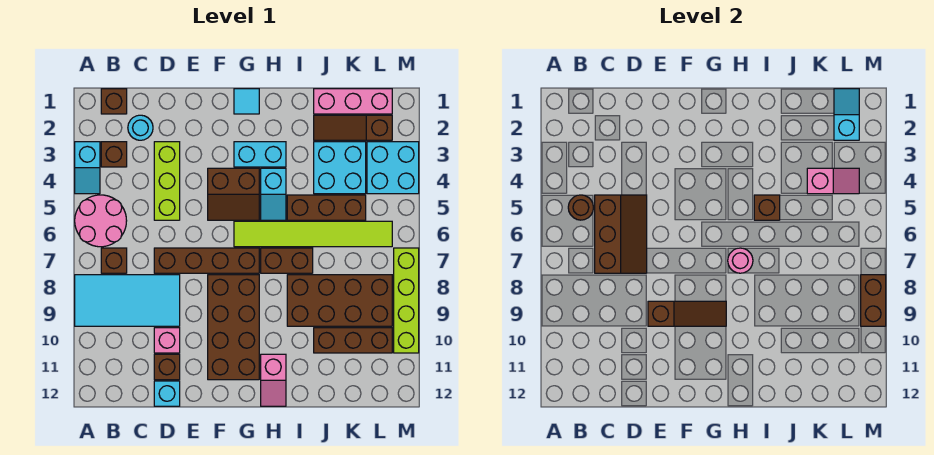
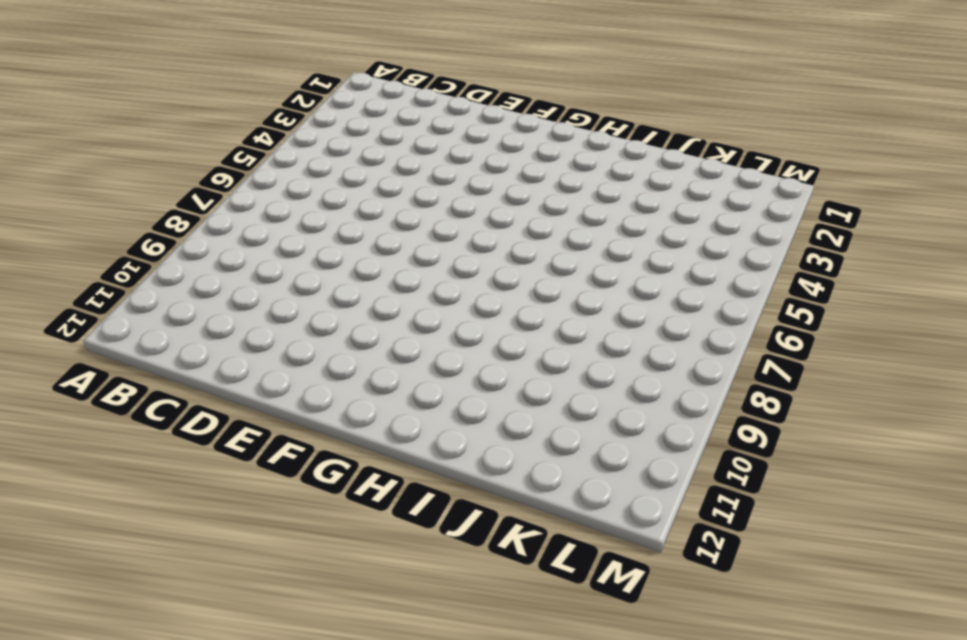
none -> cyan slope A3:A4 level 1 top 3
none -> pink round brick A5:B6 level 1
none -> cyan tile A8:D9 level 1
none -> brown brick B1 level 1

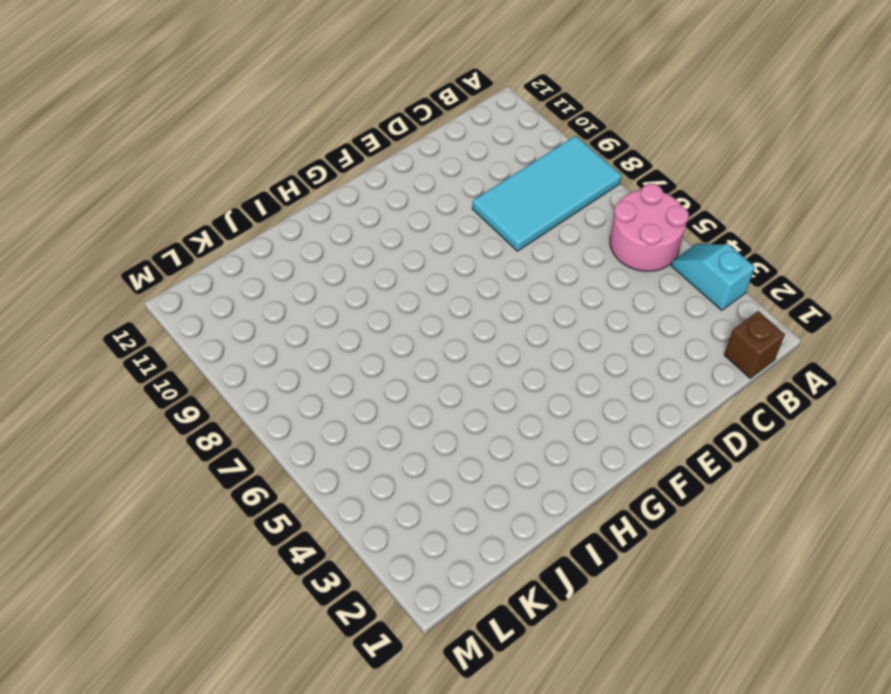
none -> brown brick B3 level 1
none -> brown brick B7 level 1
none -> cyan round brick C2 level 1
none -> lime brick D3:D5 level 1

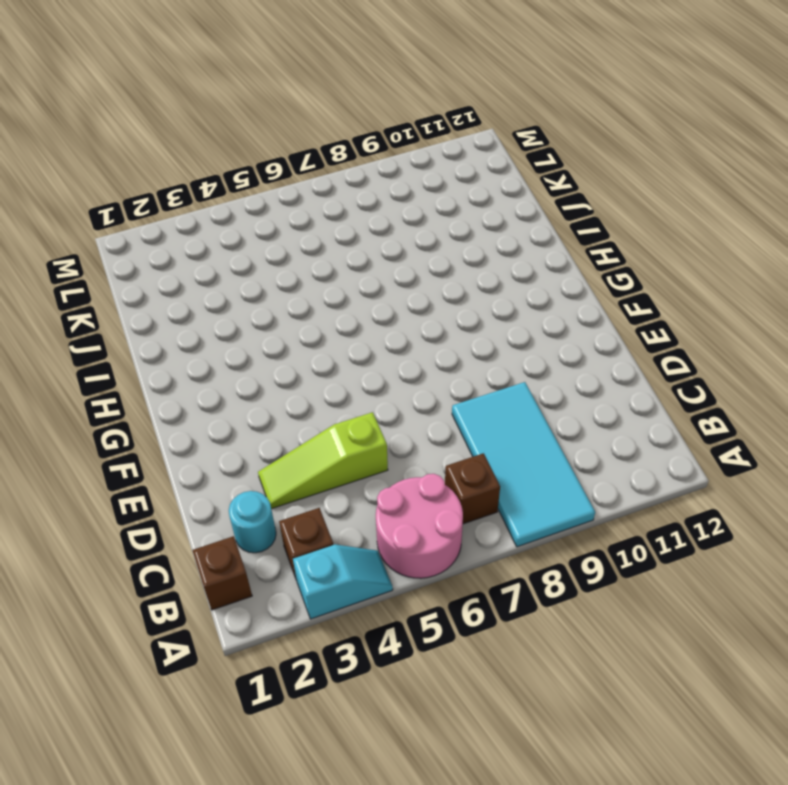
lime slope D3:D5 level 1 top 5 -> lime brick D3:D5 level 1
none -> brown brick D7:G7 level 1
none -> pink brick D10 level 1
none -> brown brick D11 level 1
none -> cyan brick D12 level 1

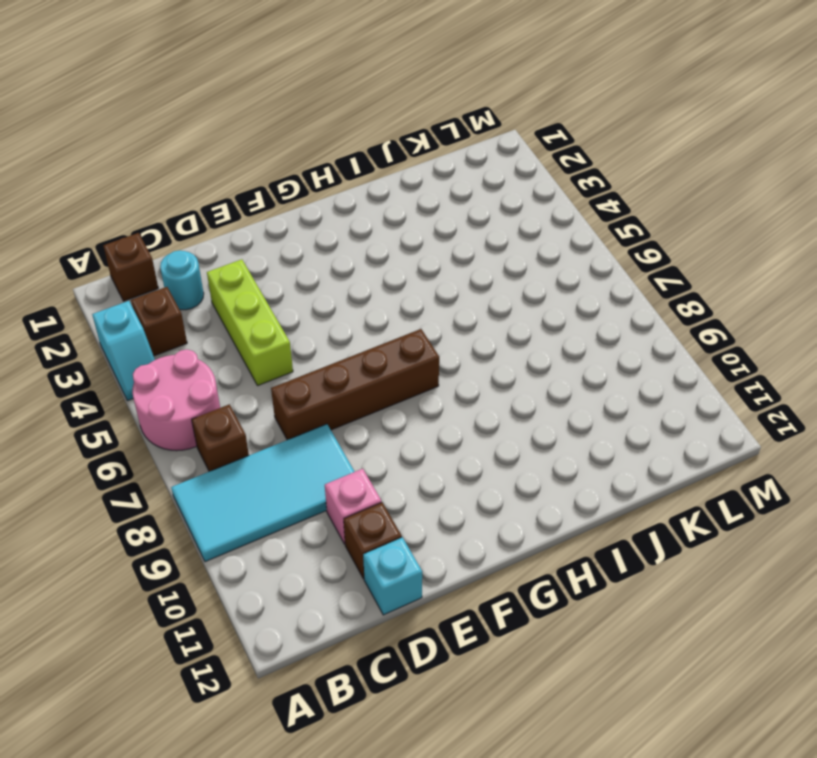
none -> brown slope F4:G5 level 1 top 4
none -> brown brick F8:G11 level 1
none -> cyan tile G1 level 1
none -> cyan brick G3:H3 level 1

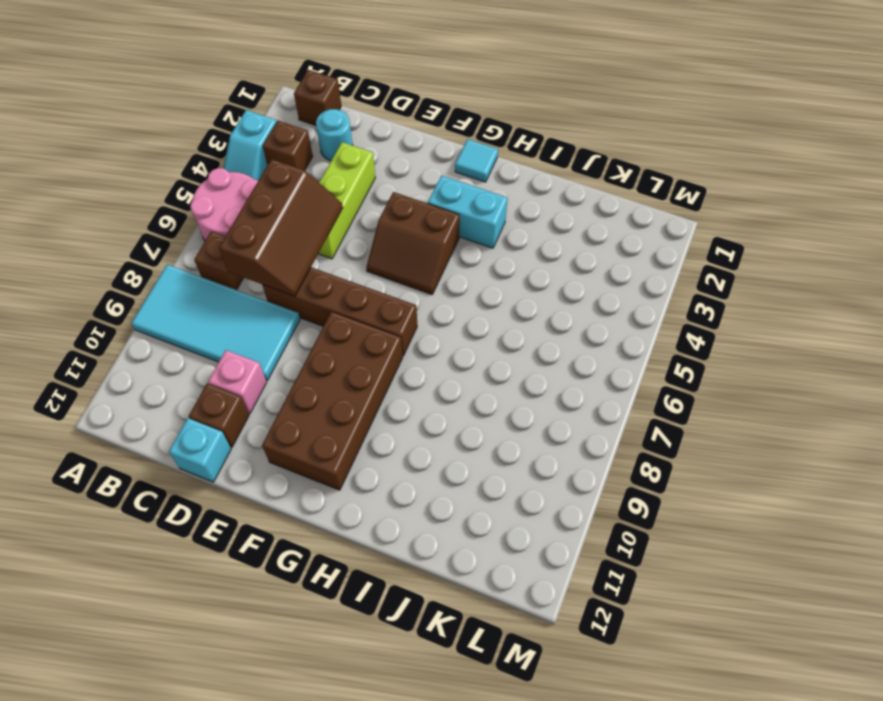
none -> lime tile G6:L6 level 1
none -> cyan slope H4:H5 level 1 top 4
none -> brown brick H7:I7 level 1
none -> pink slope H11:H12 level 1 top 11

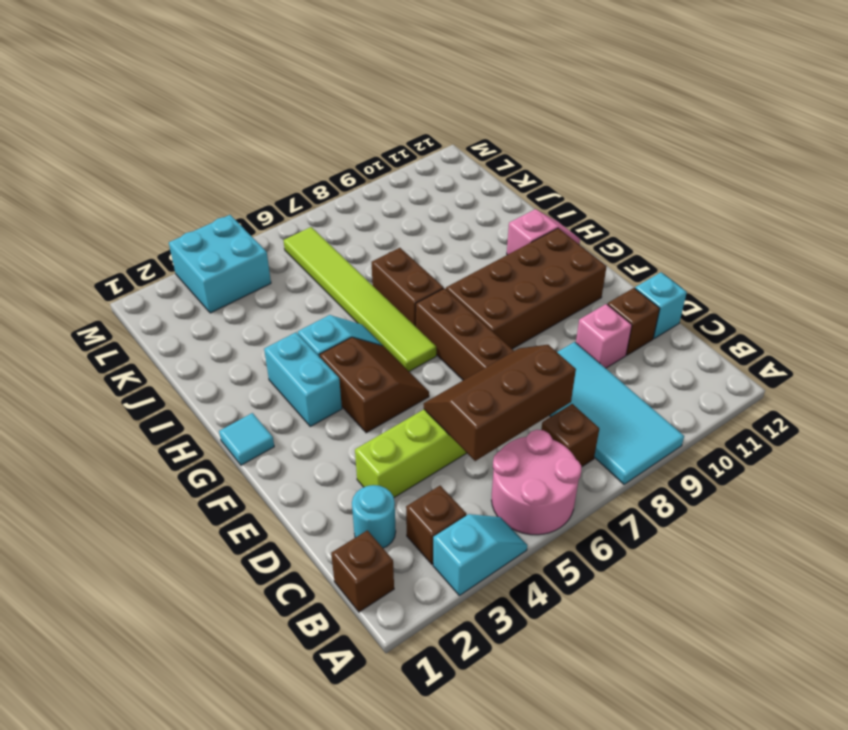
none -> brown brick I5:K5 level 1
none -> brown brick I8:L9 level 1
none -> pink brick J1:L1 level 1
none -> brown slope J2:L2 level 1 top L

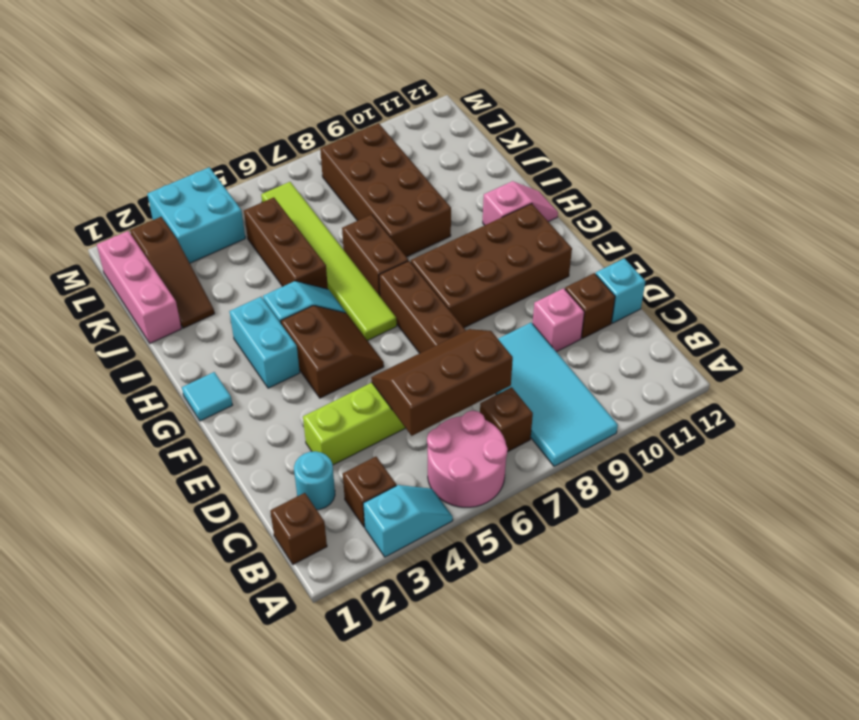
none -> cyan brick J3:K4 level 1
none -> brown brick J10:L10 level 1
none -> lime brick M7:M10 level 1
none -> brown round brick B5 level 2

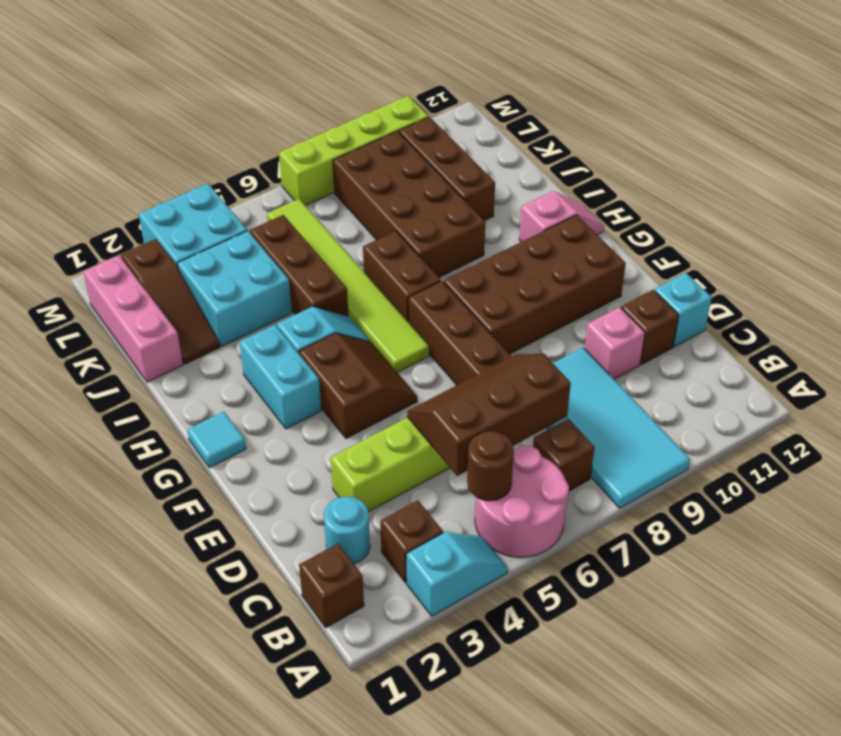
none -> brown slope E9:G9 level 2 top E
none -> pink round brick H7 level 2
none -> brown brick I5 level 2
none -> pink slope K4:L4 level 2 top K

